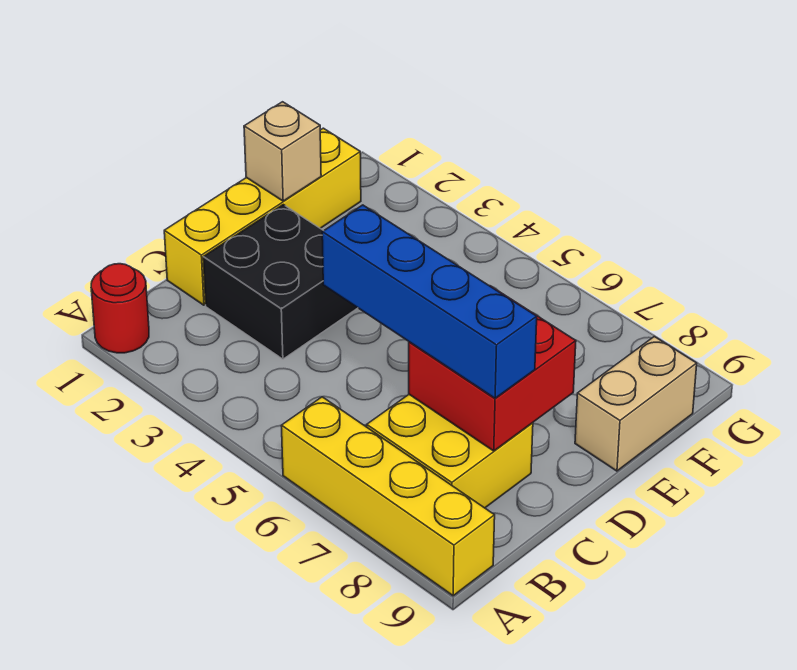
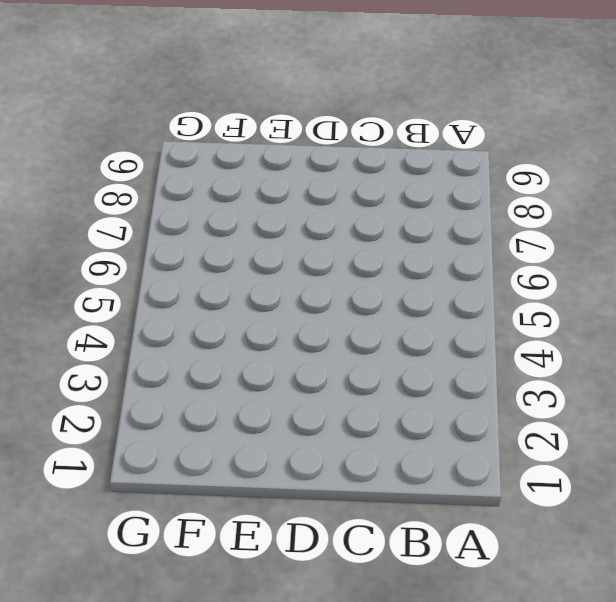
none -> red round brick A1 level 1
none -> yellow brick A6:A9 level 1

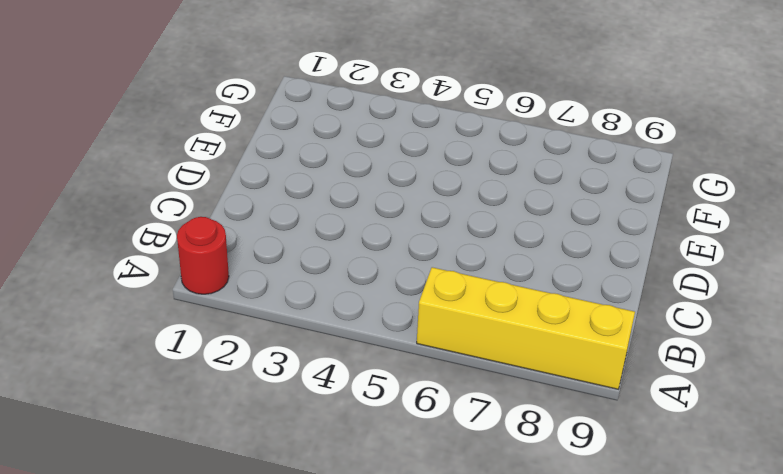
none -> yellow brick B7:C8 level 1
none -> yellow brick C1:F1 level 1

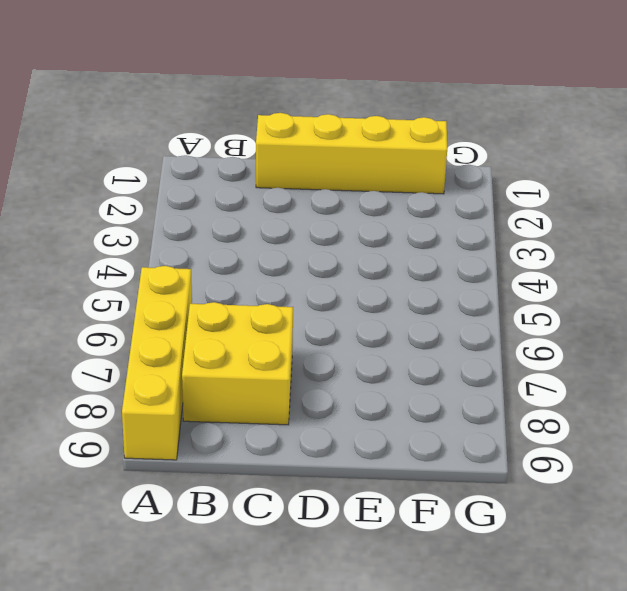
none -> red round brick A1 level 1
none -> black brick C2:D3 level 1

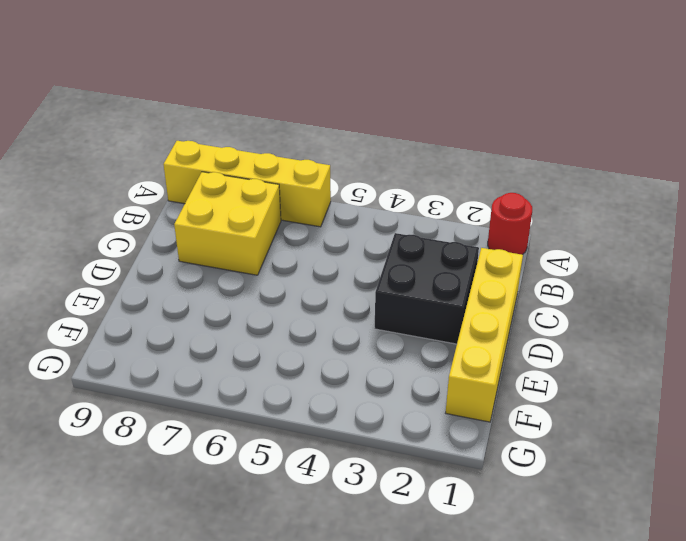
none -> tan brick E9:F9 level 1
none -> red brick C7:D8 level 2

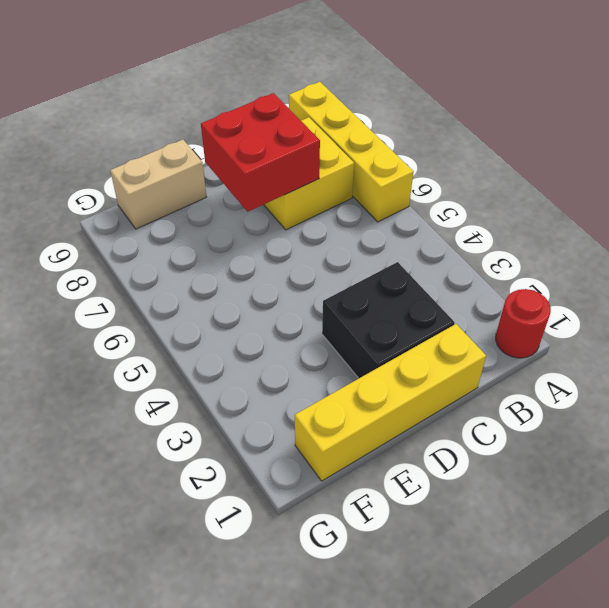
none -> tan brick E1 level 2
none -> blue brick C5:C8 level 3

